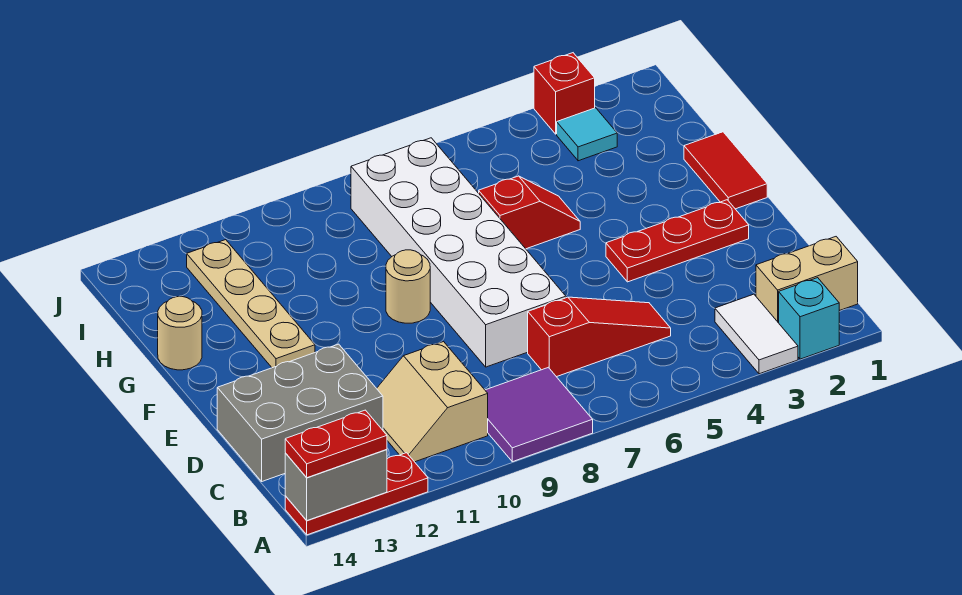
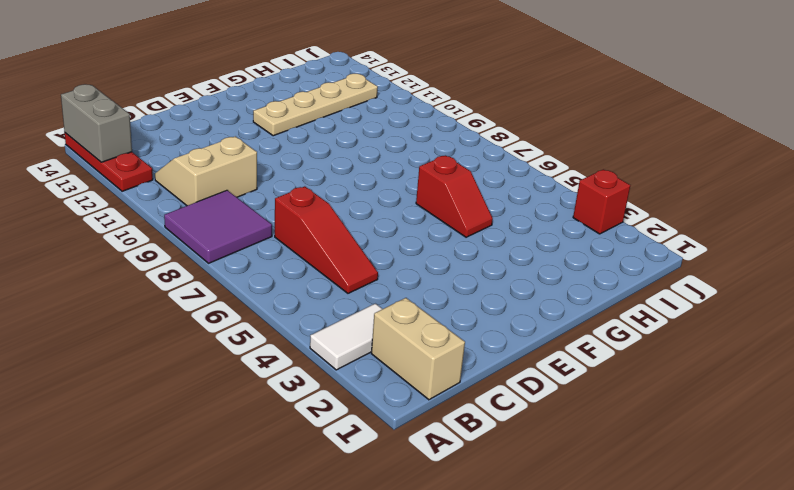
none -> cyan brick A2 level 1
none -> grey brick C12:D14 level 1
none -> white brick D7:I8 level 1

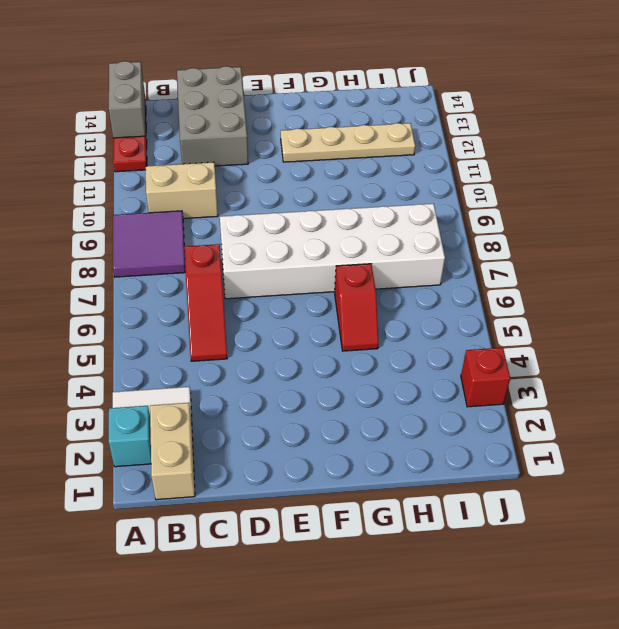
none -> red plate E2:E4 level 1
none -> red tile F1:G1 level 1
none -> tan round brick F9 level 1

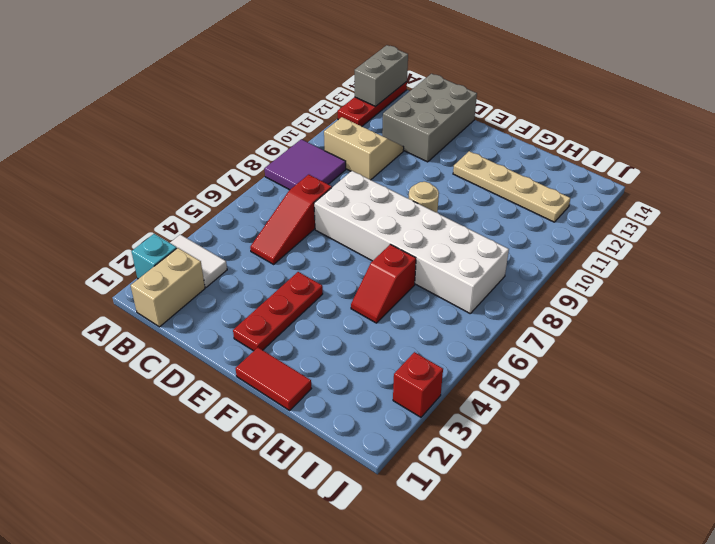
none -> tan round brick G14 level 1
none -> cyan tile I3 level 1
none -> red plate A13:A14 level 3

